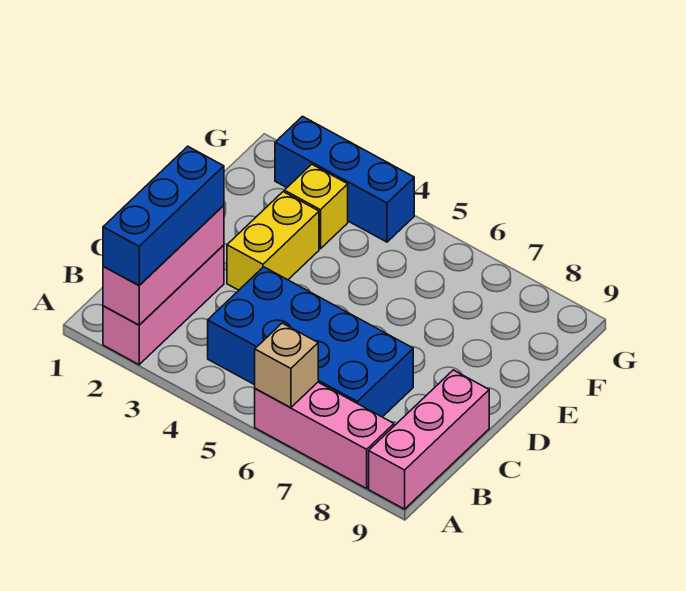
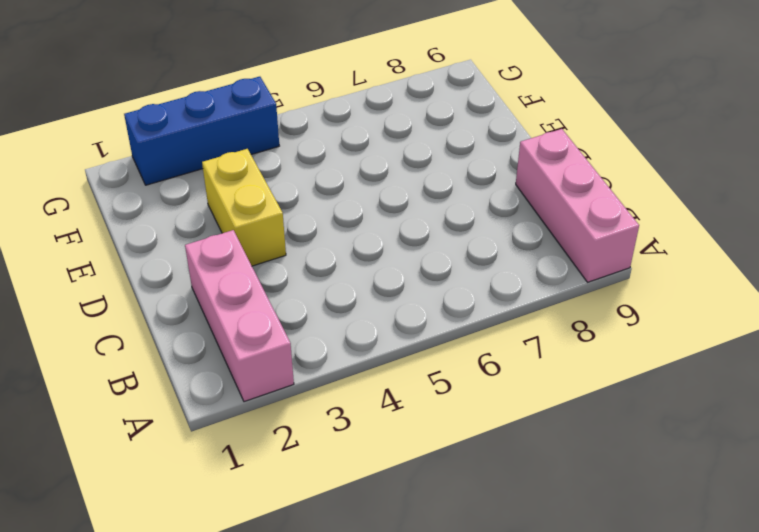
none -> pink brick A6:A8 level 1
none -> blue brick B4:C7 level 1

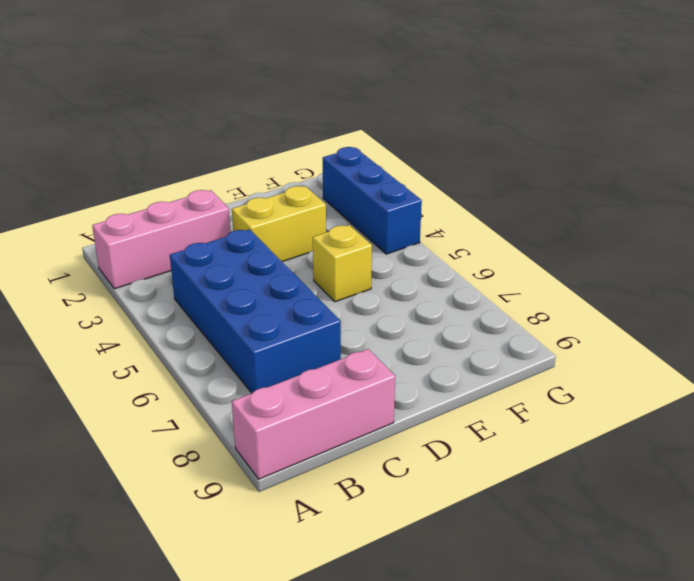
yellow brick E5 level 1 -> yellow brick F3 level 1
none -> pink brick A6:A8 level 1
none -> pink brick A2:C2 level 2

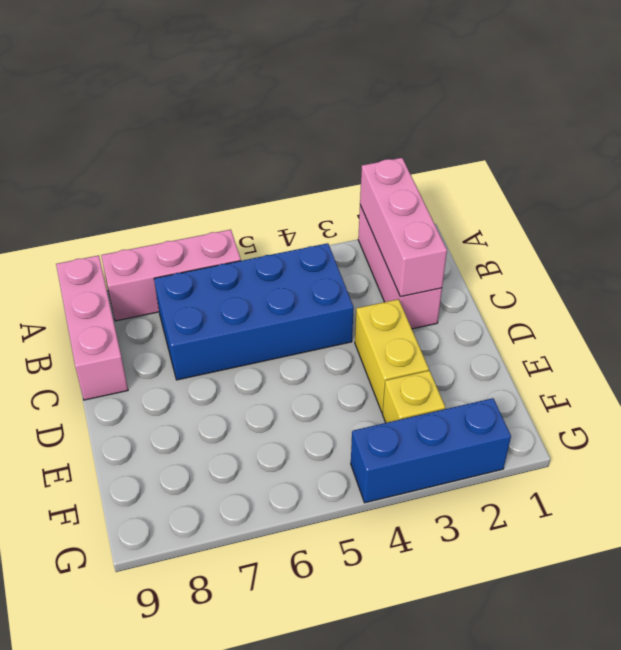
none -> tan brick A6 level 2
none -> blue brick A2:C2 level 3

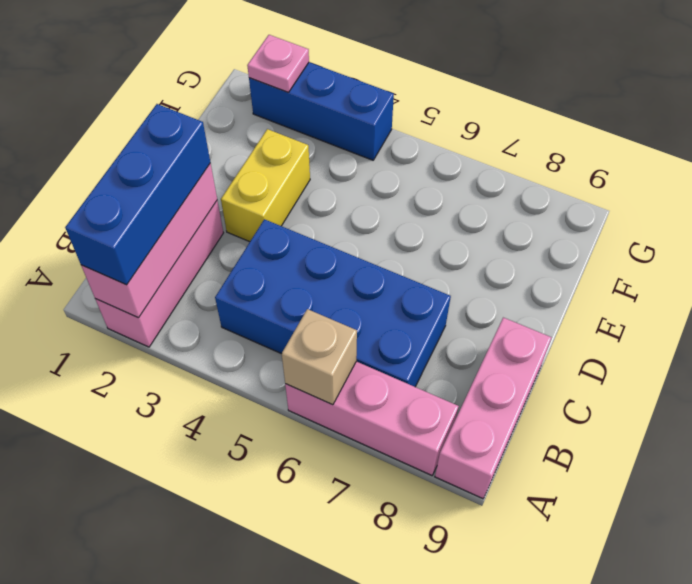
pink plate G2 level 2 -> none
none -> yellow brick F3 level 1

